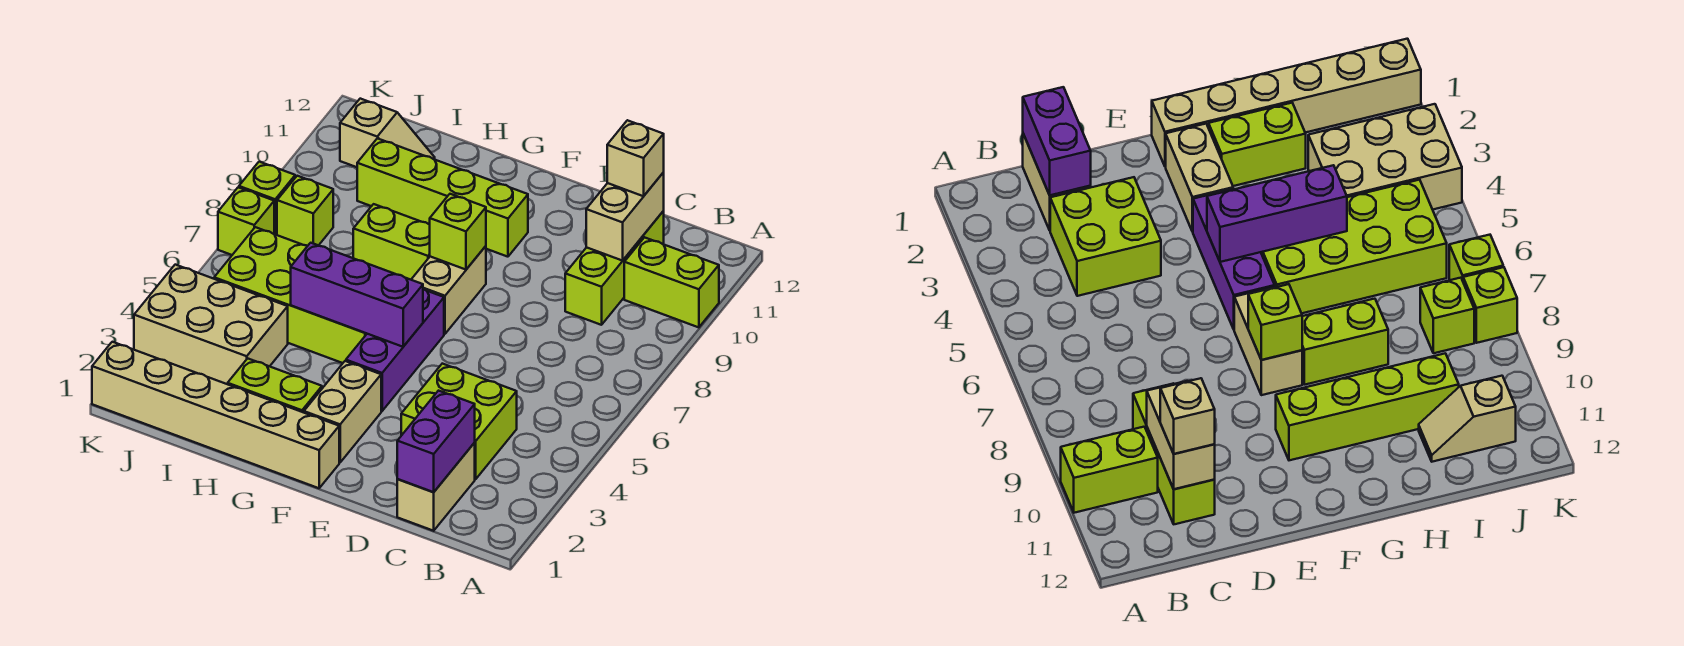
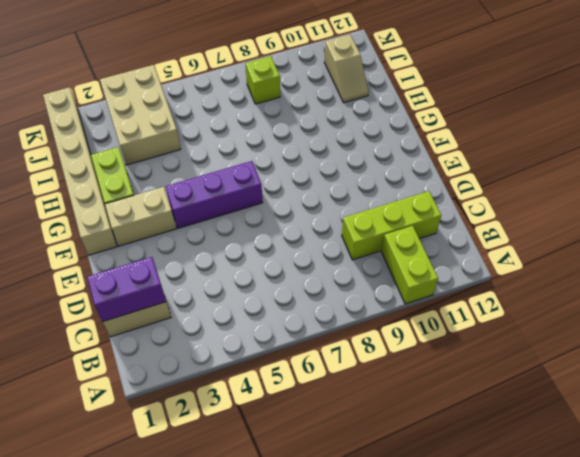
none -> lime brick C3:D4 level 1
none -> tan brick F7:F8 level 1
none -> lime brick F10:I10 level 1

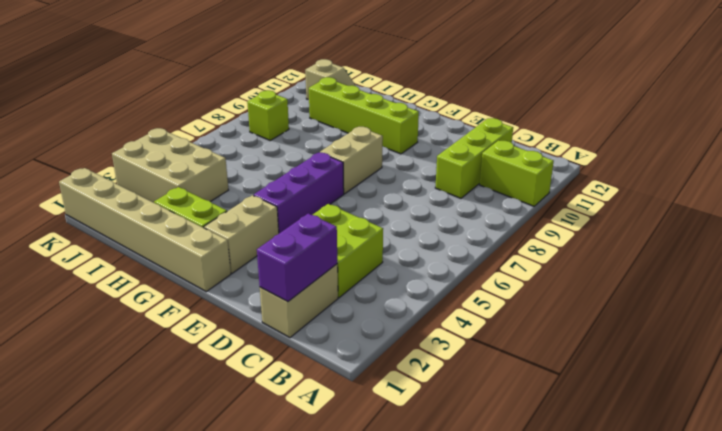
none -> lime brick G5:J6 level 1
none -> lime brick G8:H8 level 1
none -> lime brick K7 level 1

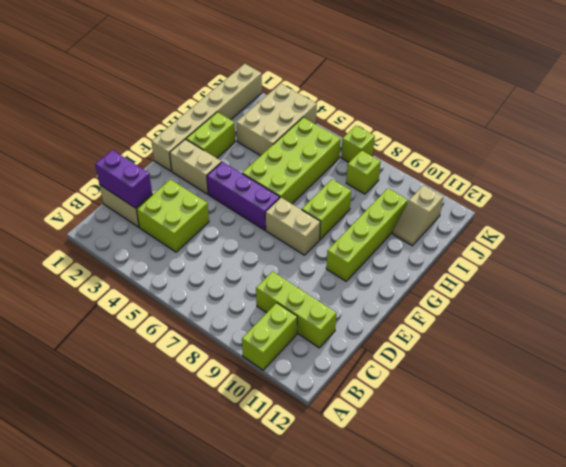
none -> lime brick K8 level 1
none -> tan brick C10:C11 level 2
none -> purple brick F5:H5 level 2

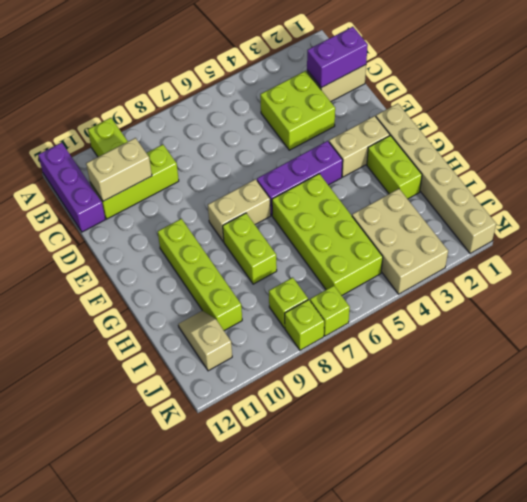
purple brick A12:C12 level 1 -> purple brick F5:H5 level 2
none -> lime brick F8 level 2
none -> tan brick C11 level 3

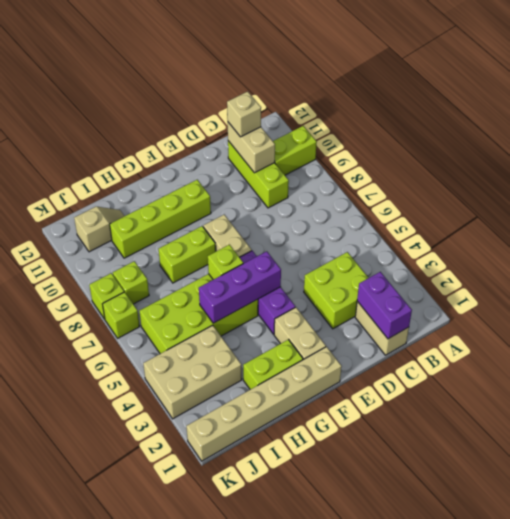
lime brick G6 level 2 -> lime brick F8 level 2

